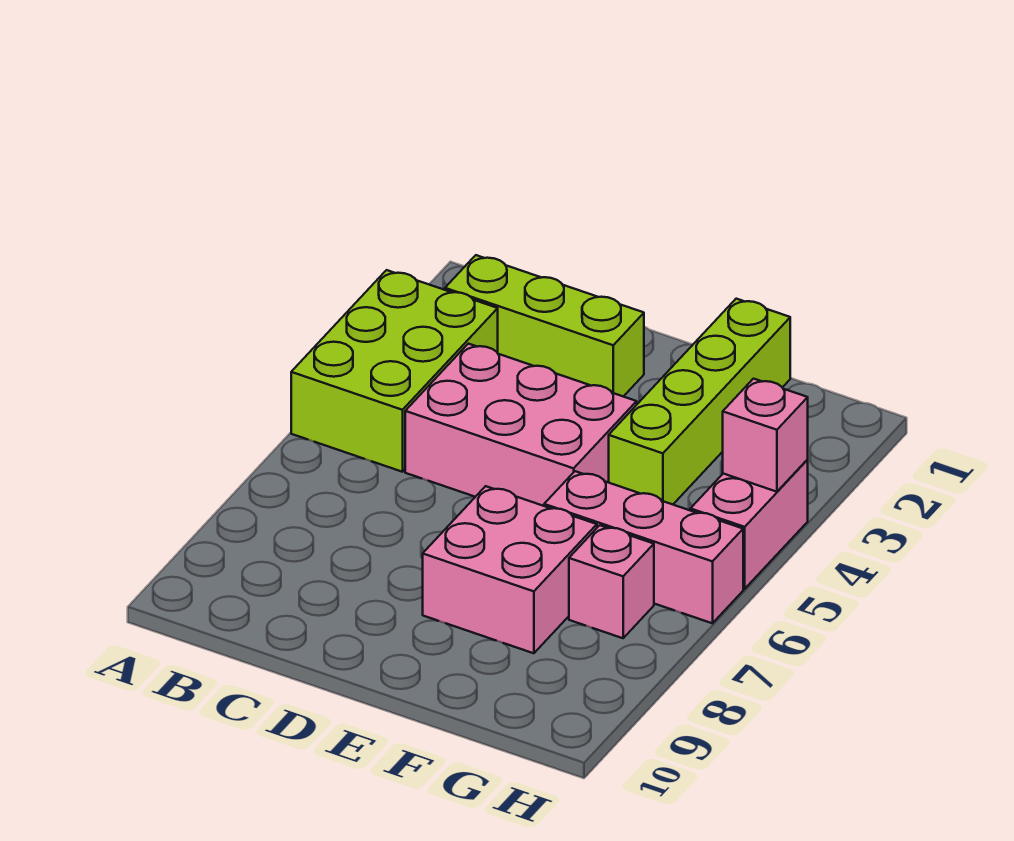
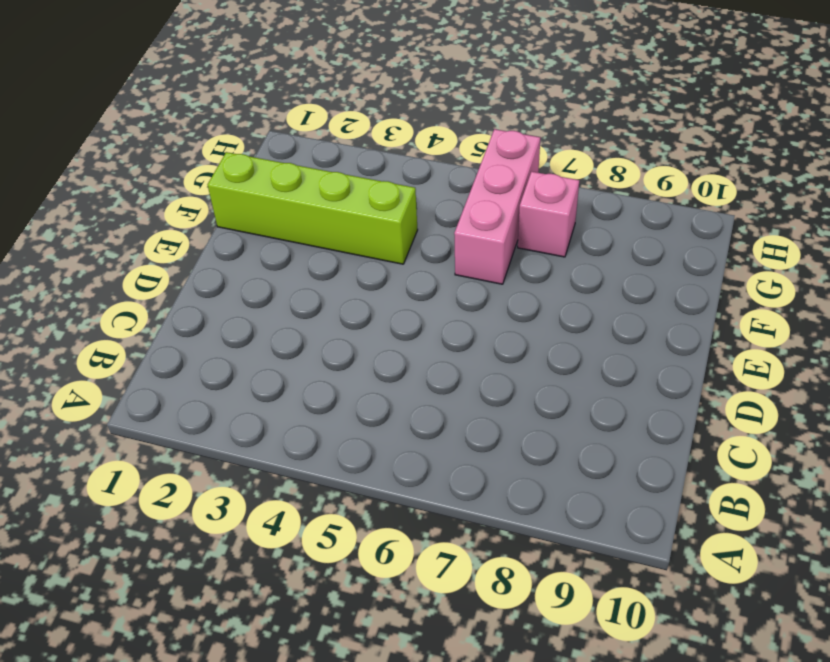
none -> lime brick A3:B5 level 1
none -> lime brick B2:D2 level 1

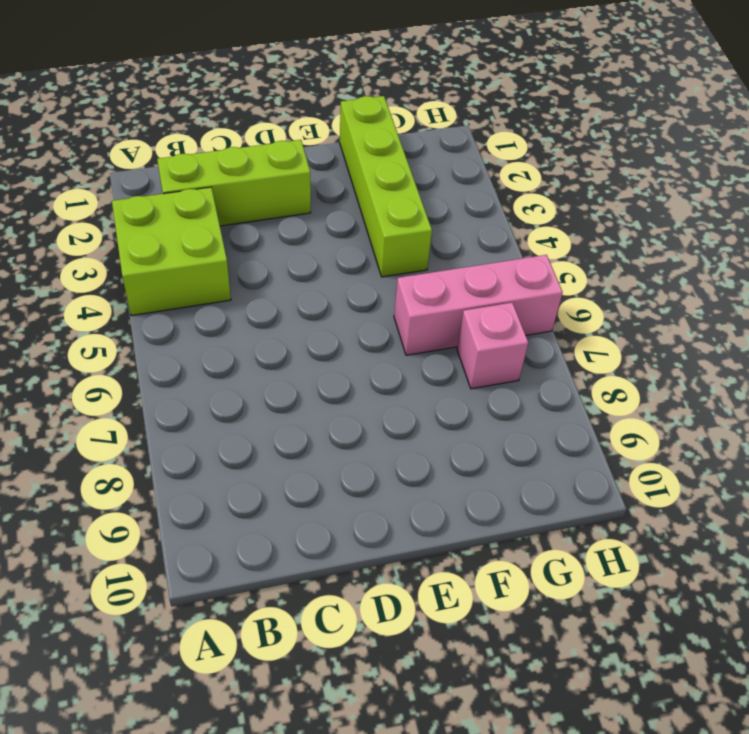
lime brick A3:B4 level 1 -> lime brick A3:B5 level 1
none -> pink brick C4:E5 level 1
none -> pink brick E7:F8 level 1

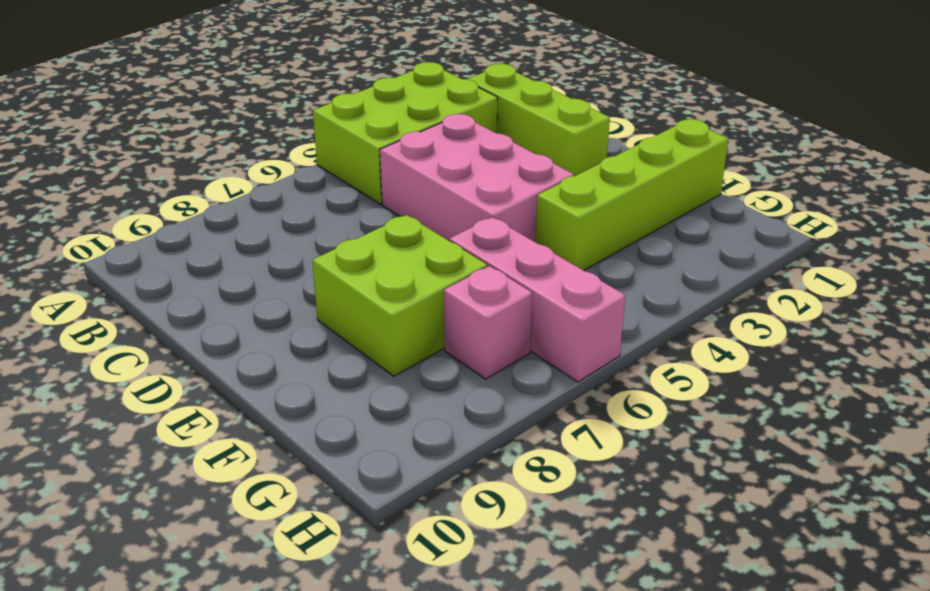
lime brick E7:F8 level 1 -> pink brick E7:F8 level 1
none -> pink brick H4:H5 level 1
none -> pink brick H4 level 2

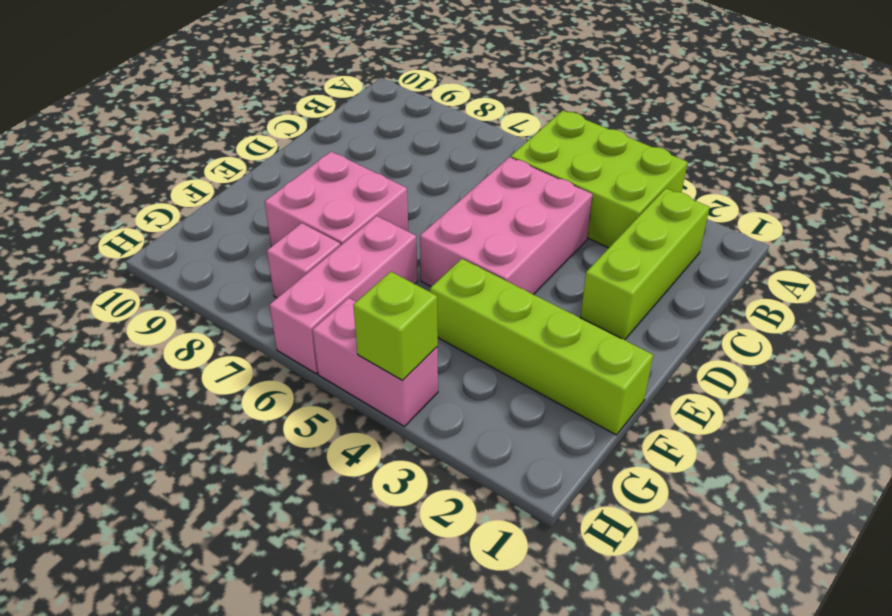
lime brick H4 level 2 -> pink brick H4 level 2

